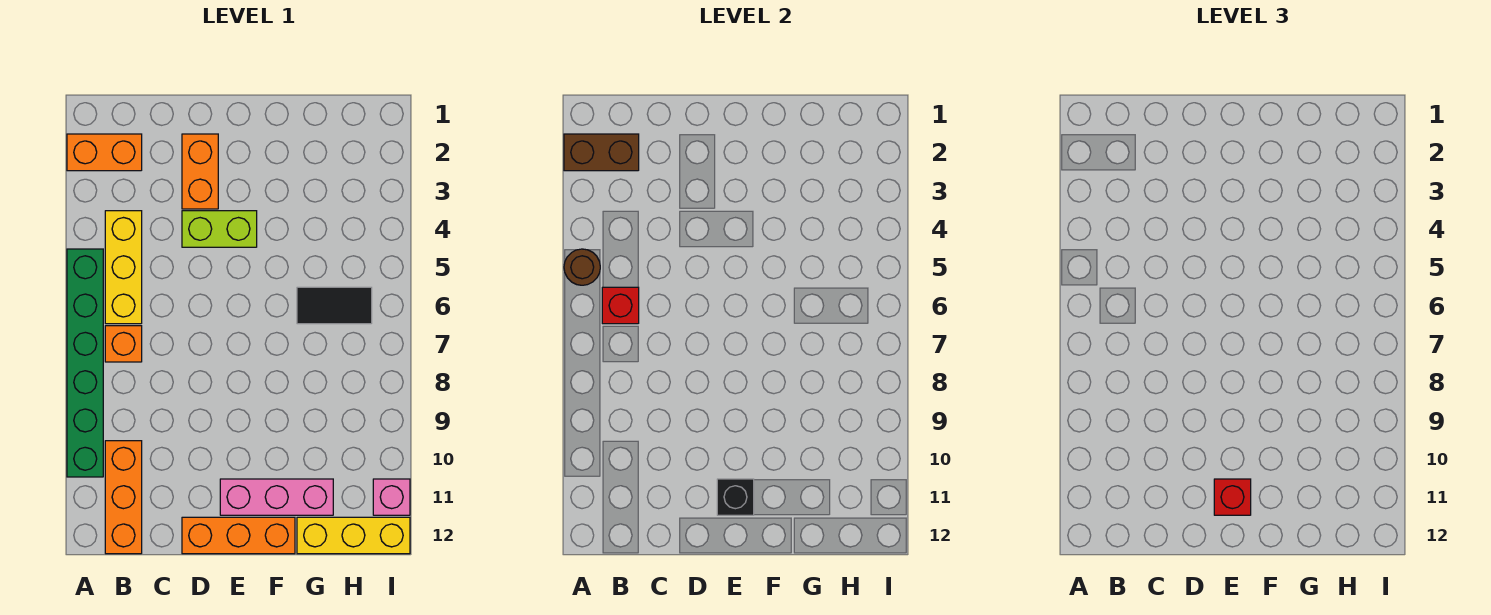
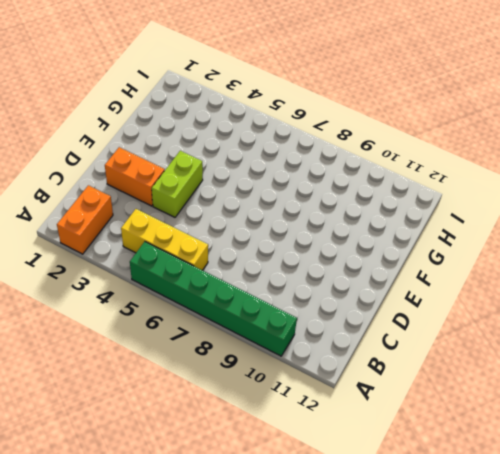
none -> orange brick B7 level 1
none -> orange brick B10:B12 level 1
none -> orange brick D12:F12 level 1

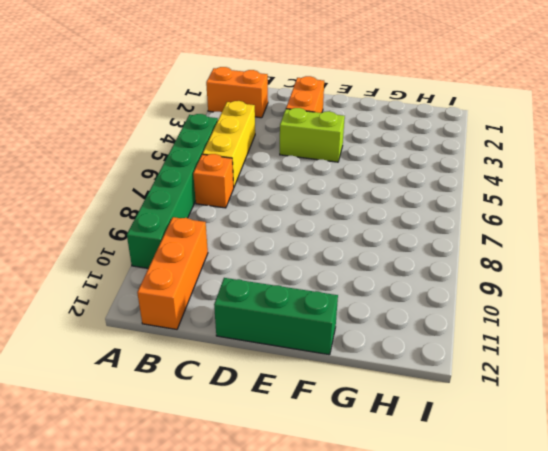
green brick D12:F12 level 1 -> orange brick D12:F12 level 1
none -> pink brick E11:G11 level 1
none -> black tile G6:H6 level 1
none -> yellow brick G12:I12 level 1

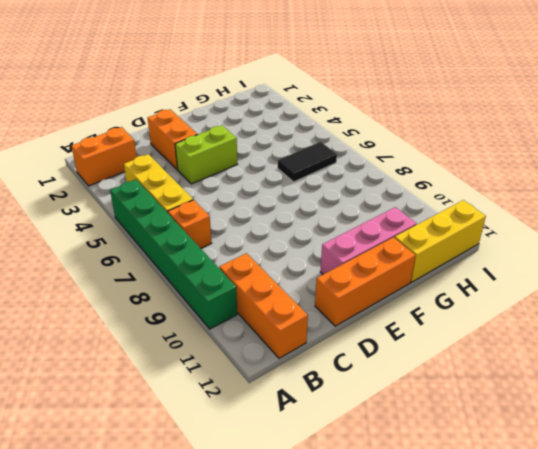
none -> pink brick I11 level 1
none -> brown brick A2:B2 level 2
none -> brown round brick A5 level 2

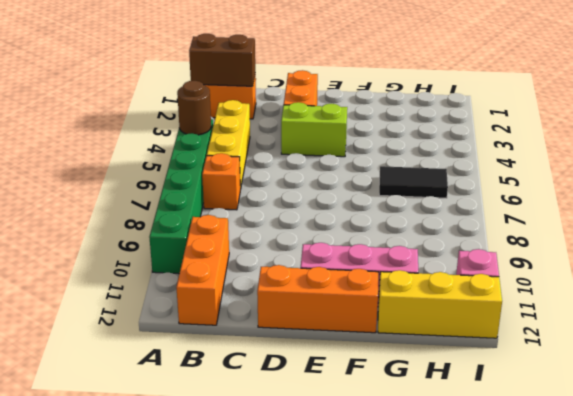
none -> red brick B6 level 2
none -> black brick E11 level 2
none -> red brick E11 level 3

